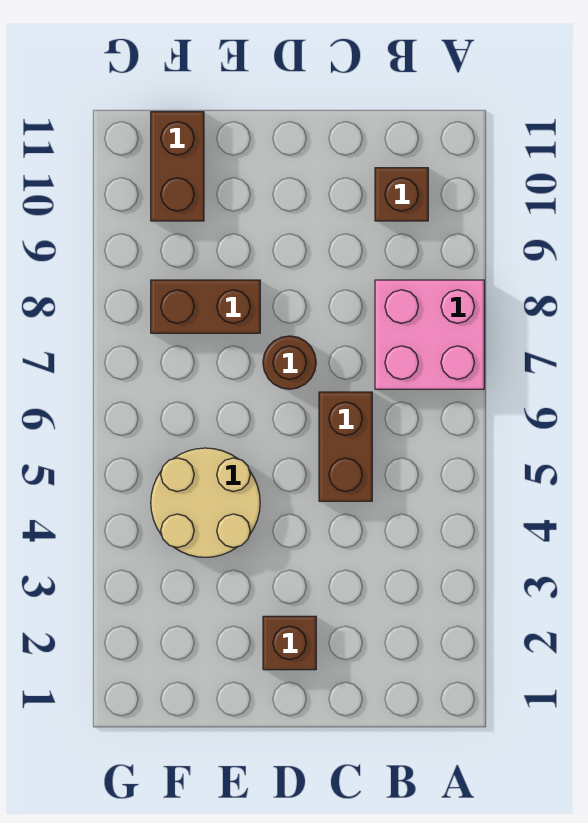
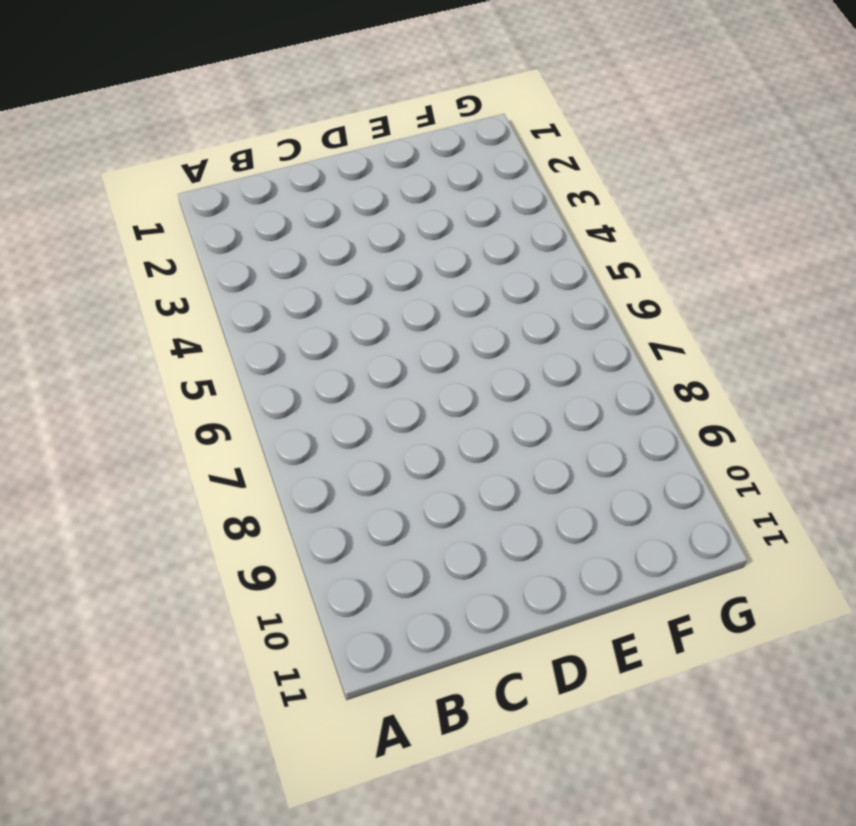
none -> pink brick A7:B8 level 1
none -> brown brick B10 level 1

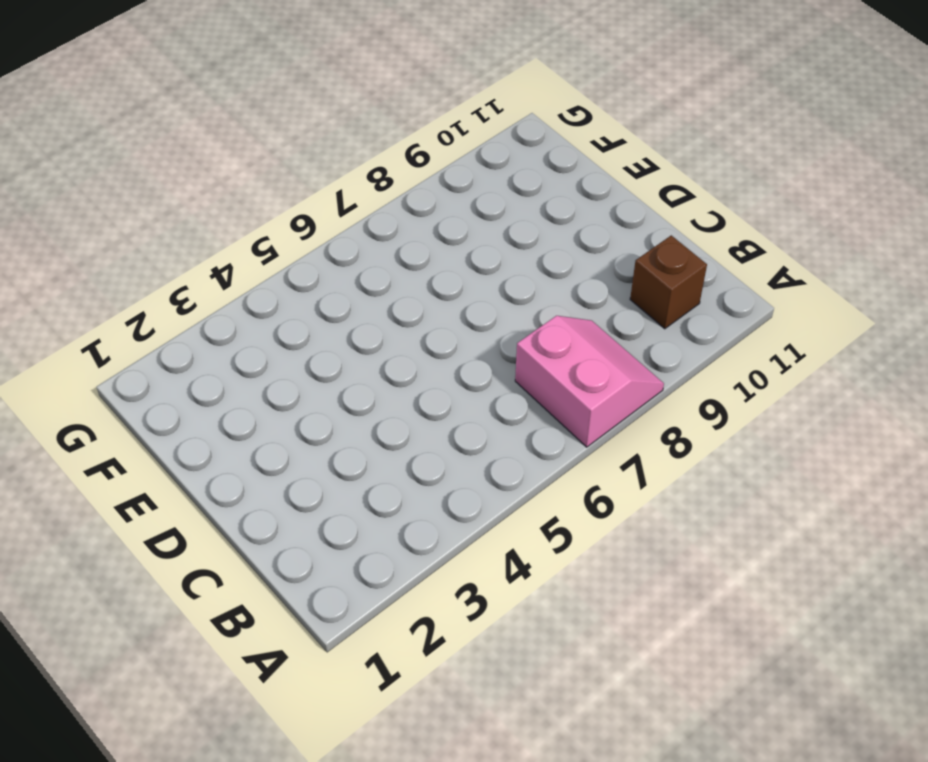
pink slope A7:B8 level 1 top 7 -> pink brick A7:B8 level 1
none -> brown brick C5:C6 level 1
none -> brown brick D2 level 1

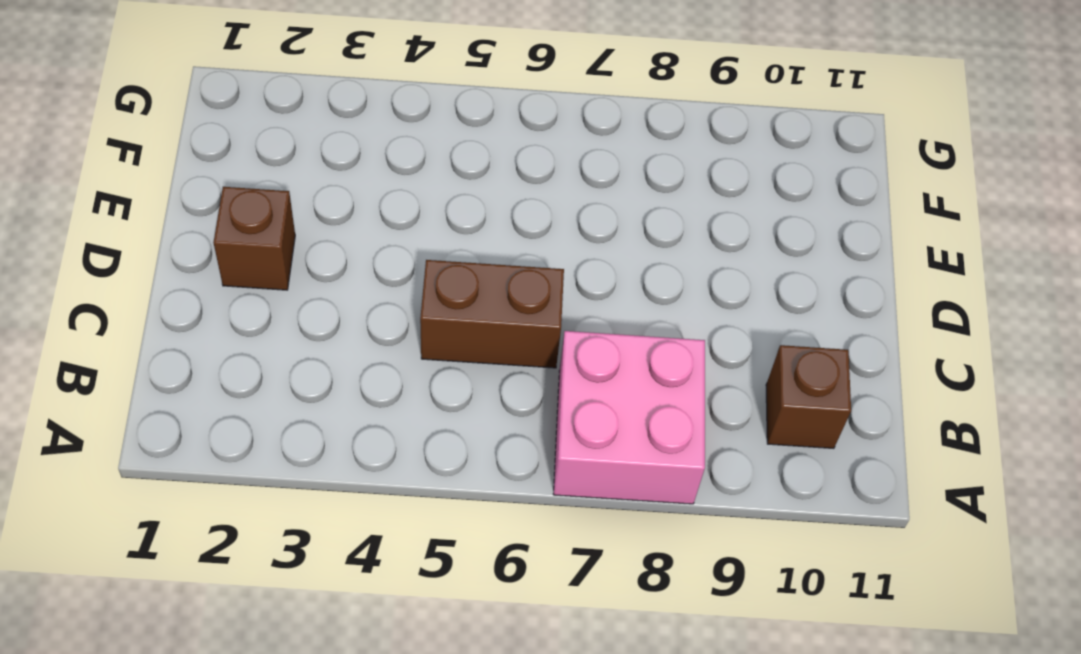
none -> brown round brick D7 level 1
none -> tan round brick E4:F5 level 1

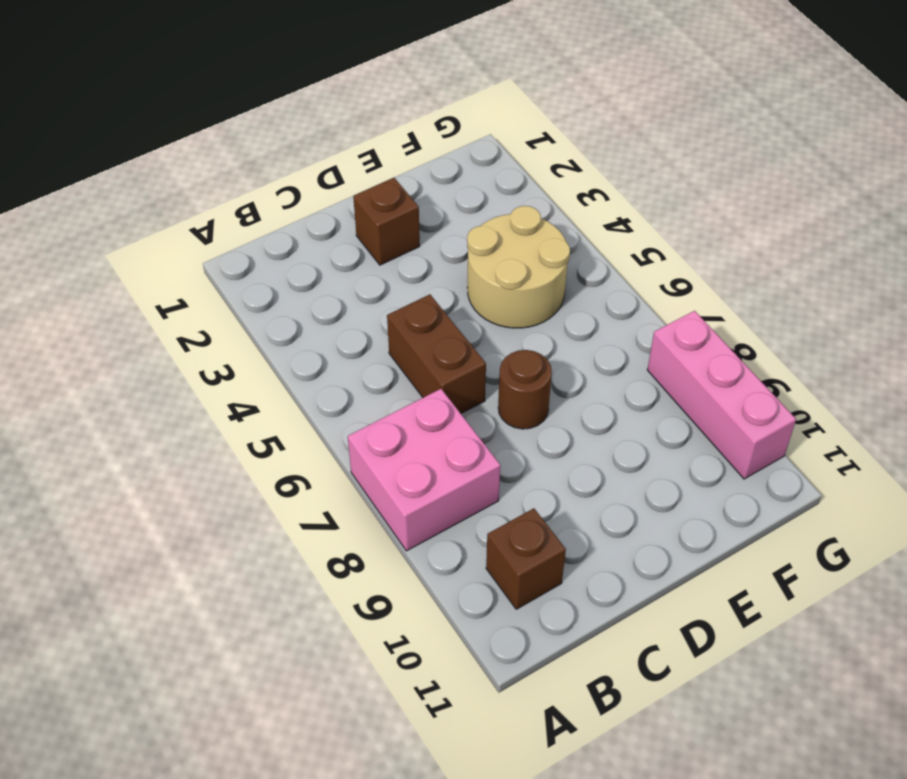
pink brick G8:G10 level 1 -> none
none -> brown brick E8:F8 level 1
none -> brown brick F10:F11 level 1

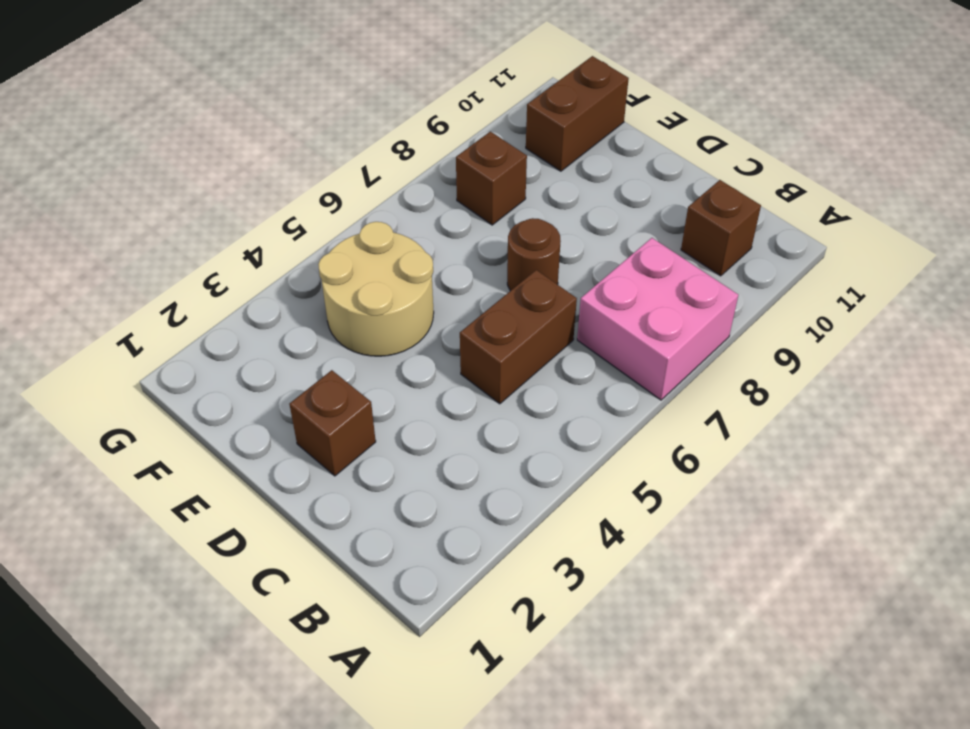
brown brick F8 level 1 -> brown brick E8:F8 level 1

